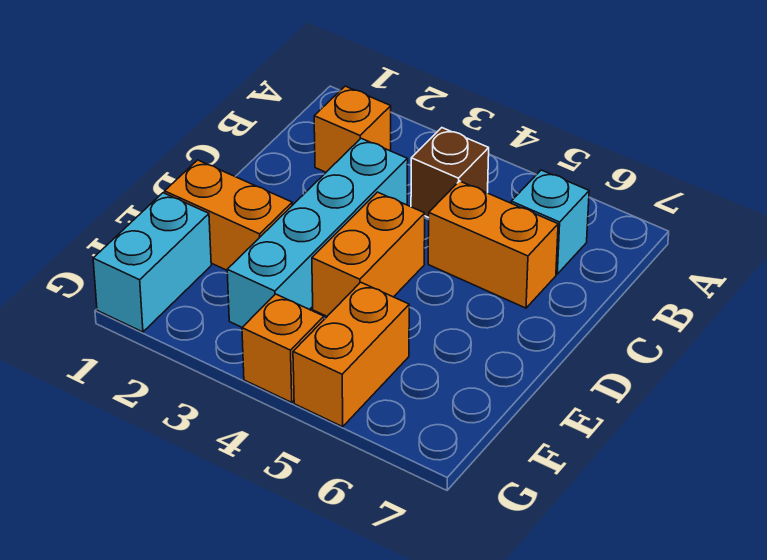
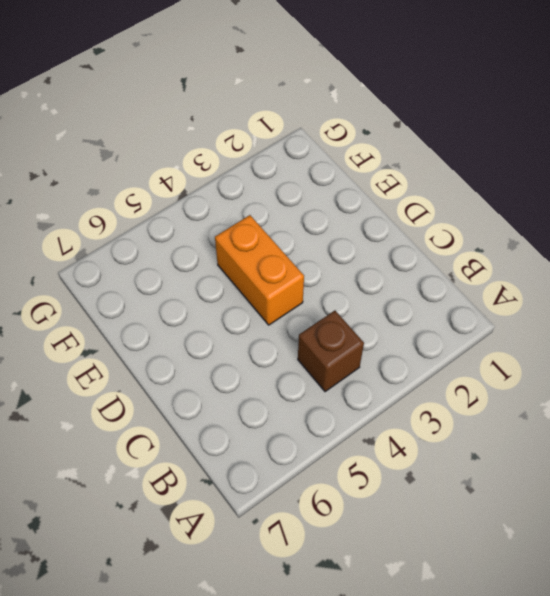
none -> orange brick B2 level 1
none -> cyan brick B6 level 1

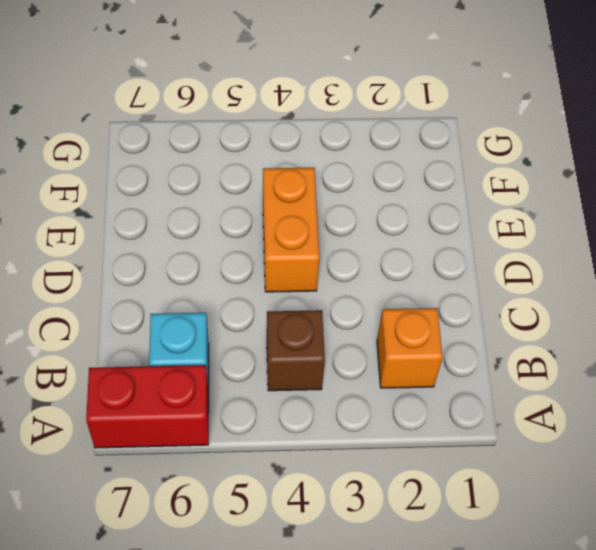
red brick A6:A7 level 1 -> none
none -> cyan brick C3:F3 level 1
none -> orange brick C5:C6 level 1

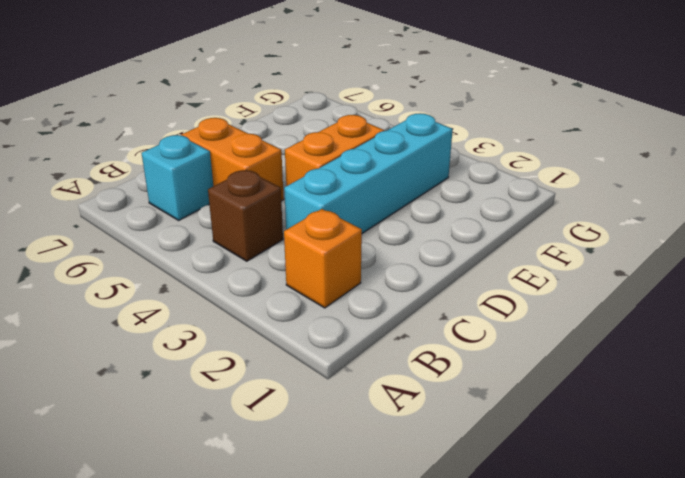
none -> orange brick E1:E2 level 1
none -> cyan brick F1:G1 level 1

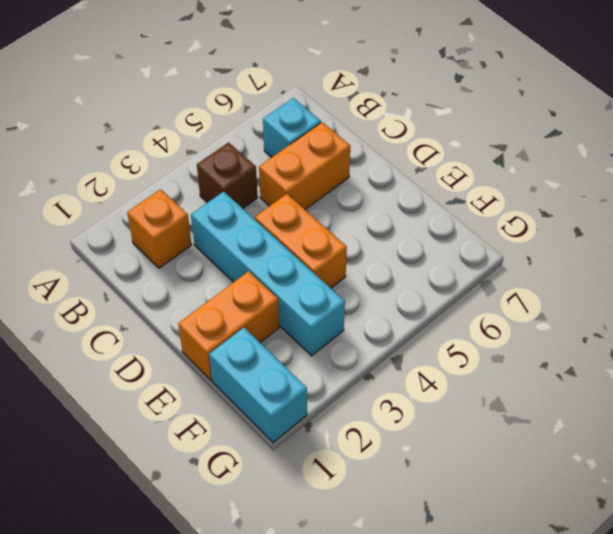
none -> orange brick F5:G5 level 1
none -> orange brick G4 level 1

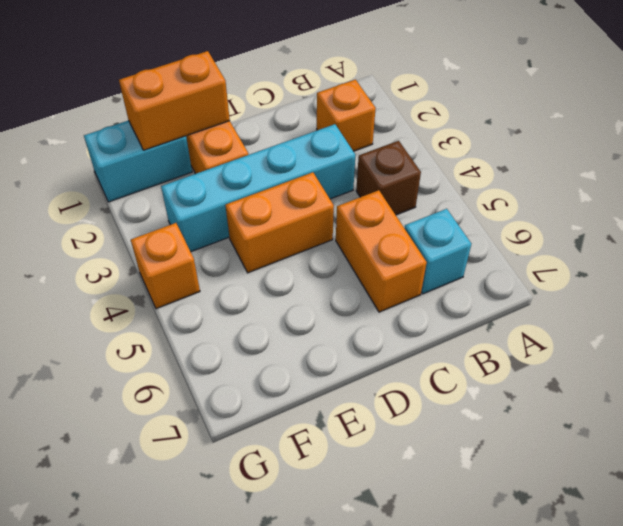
orange brick E1:F1 level 2 -> orange brick F5:G5 level 1

